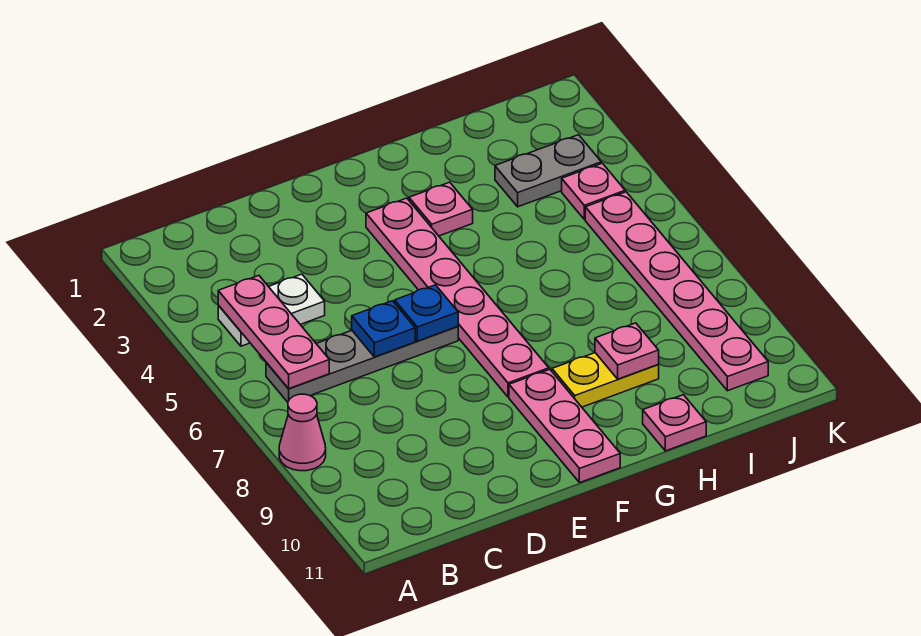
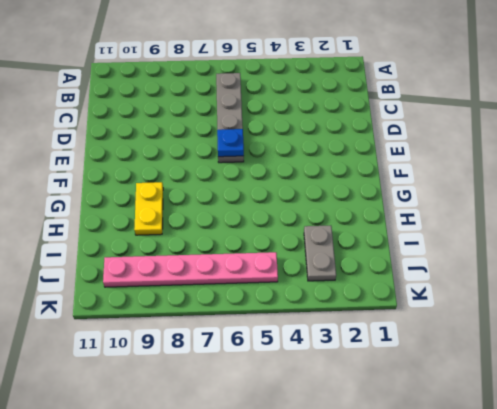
none -> pink cone A8 level 1
none -> white plate B4:C4 level 1
none -> pink plate F3:F8 level 1

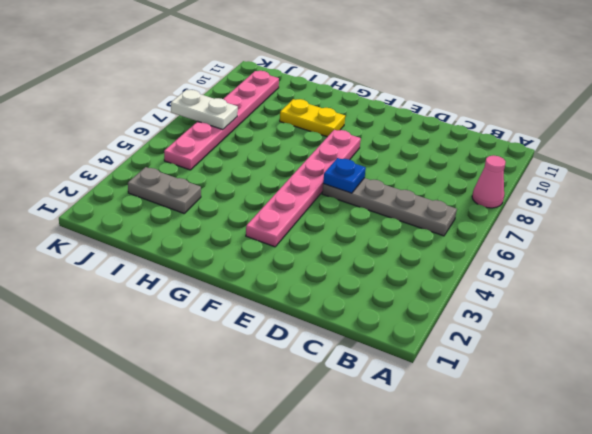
white plate J7:K7 level 2 -> white plate B4:C4 level 1
none -> pink plate F9:F11 level 1
none -> pink plate G3 level 1
none -> pink plate H11 level 1

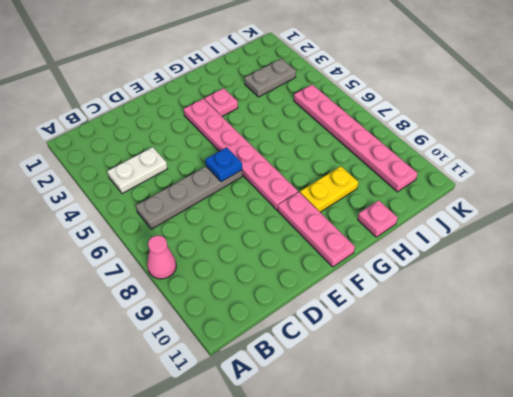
none -> pink plate J4 level 1
none -> pink plate B4:B6 level 2
none -> blue plate D6 level 2

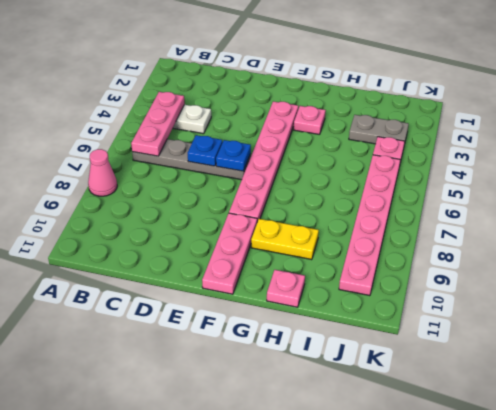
none -> pink plate H9 level 2

